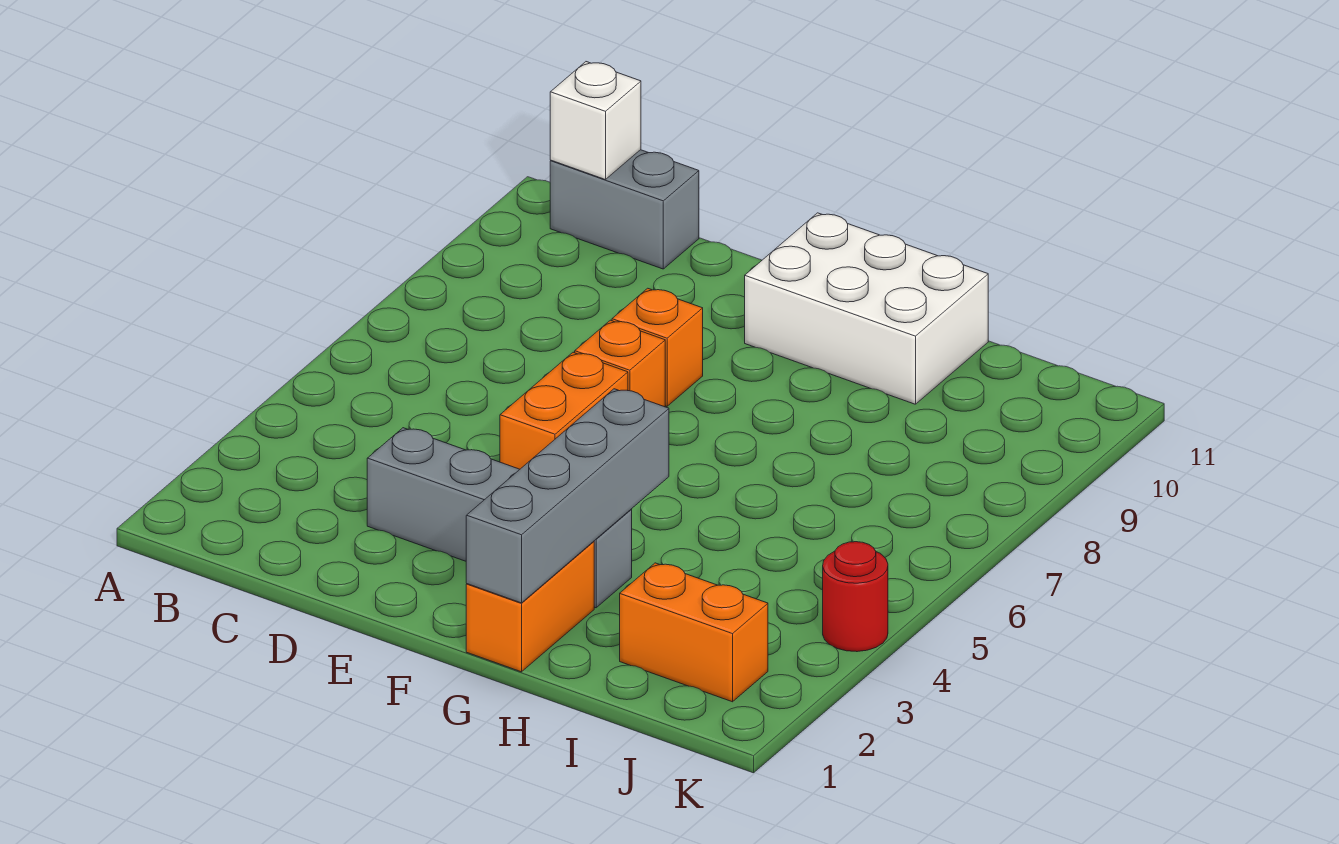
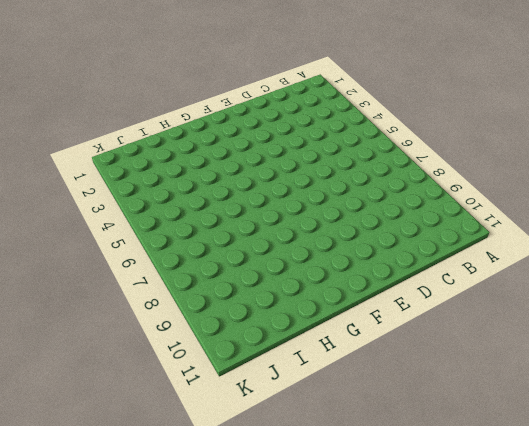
none -> grey brick B11:C11 level 1
none -> grey brick D3:G3 level 1

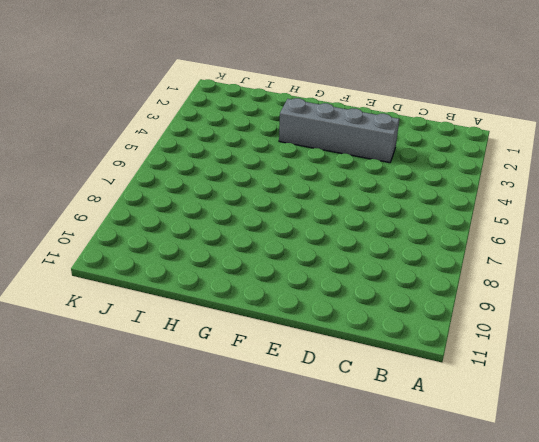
none -> grey brick B11:C11 level 1
none -> orange brick E5:E6 level 1

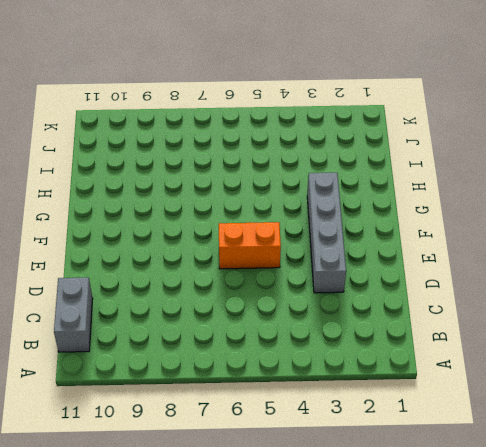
none -> orange brick E7 level 1
none -> orange brick E8 level 1

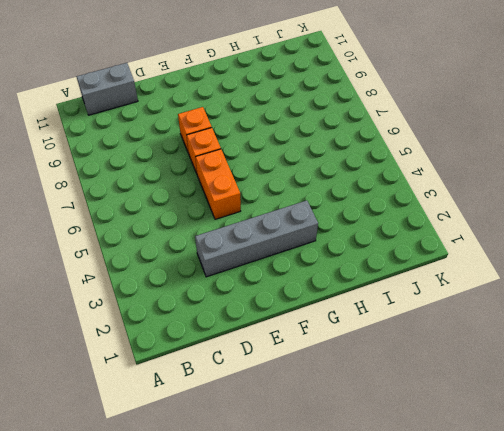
none -> white brick F10:H11 level 1
none -> orange brick G1:G2 level 1

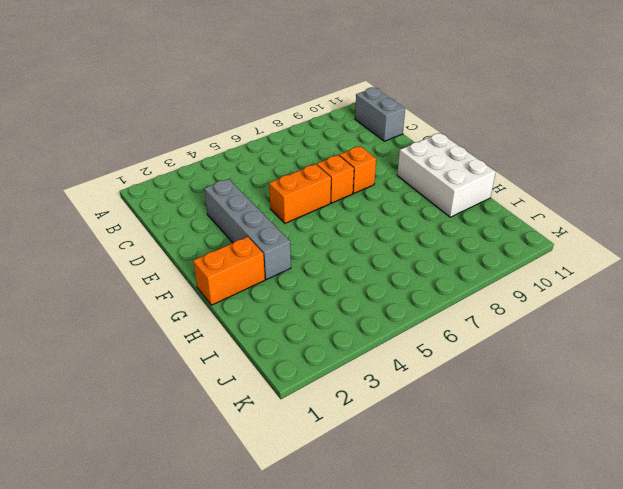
none -> orange brick I2:J2 level 1
none -> red round brick K4 level 1

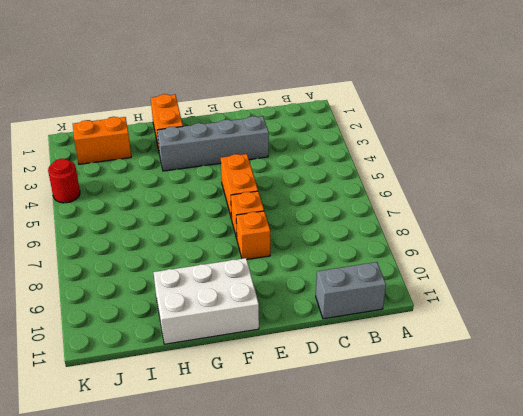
none -> white brick B11 level 2
none -> grey brick G1:G4 level 2

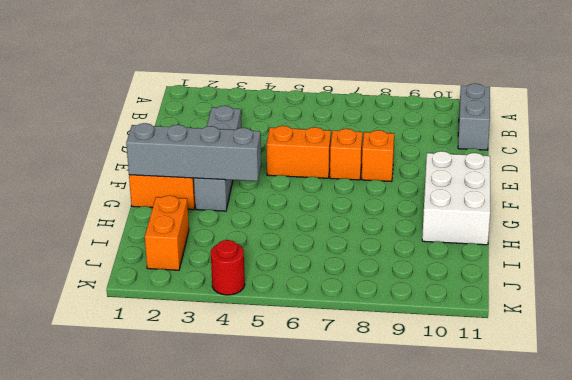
none -> white brick B11 level 2

